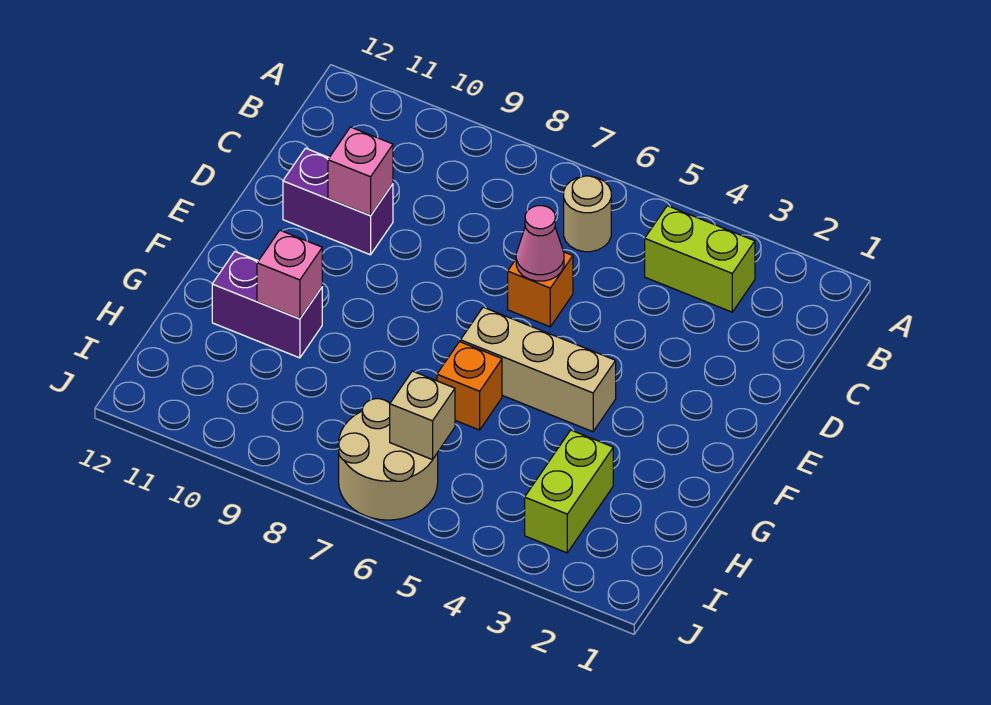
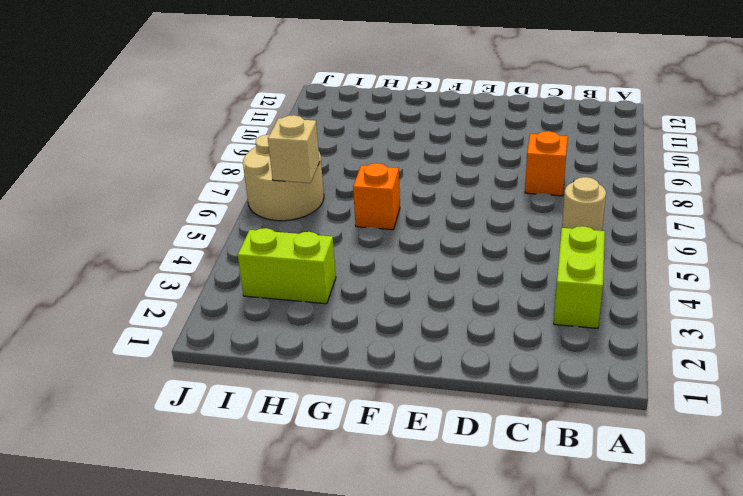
orange brick C8 level 1 -> orange brick D6 level 1
none -> purple brick D10:D11 level 1
none -> tan brick F4:F6 level 1
none -> purple brick G10:G11 level 1

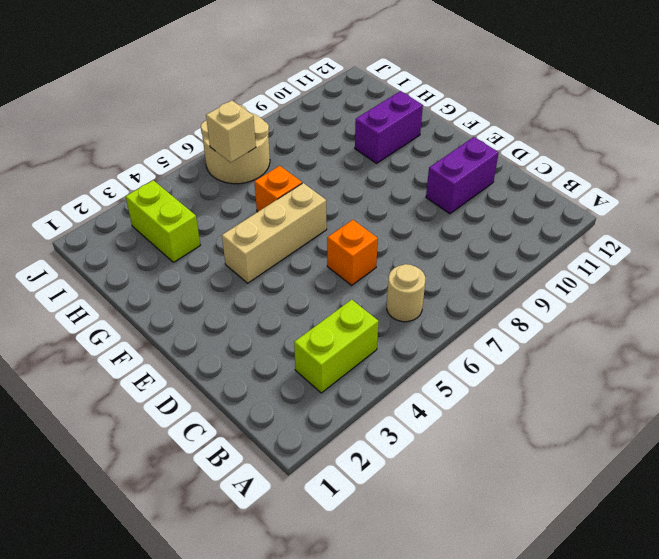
none -> pink cone D6 level 2
none -> pink brick D10 level 2
none -> pink brick G10 level 2

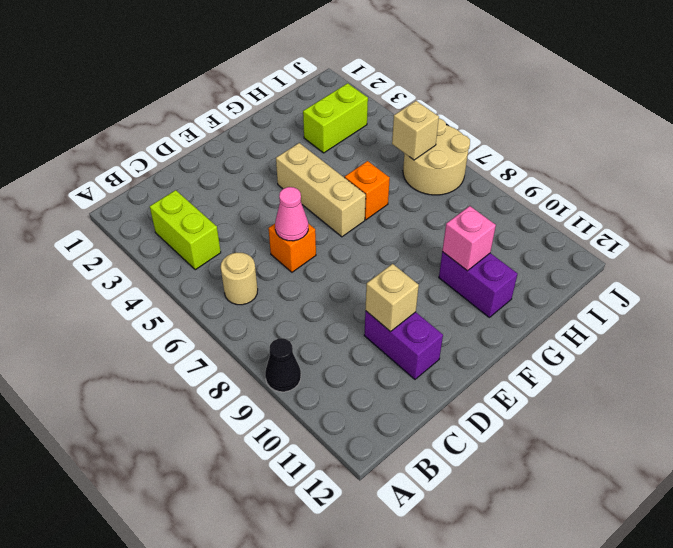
black cone A9 level 1 -> none
tan brick D10 level 2 -> pink brick D10 level 2

